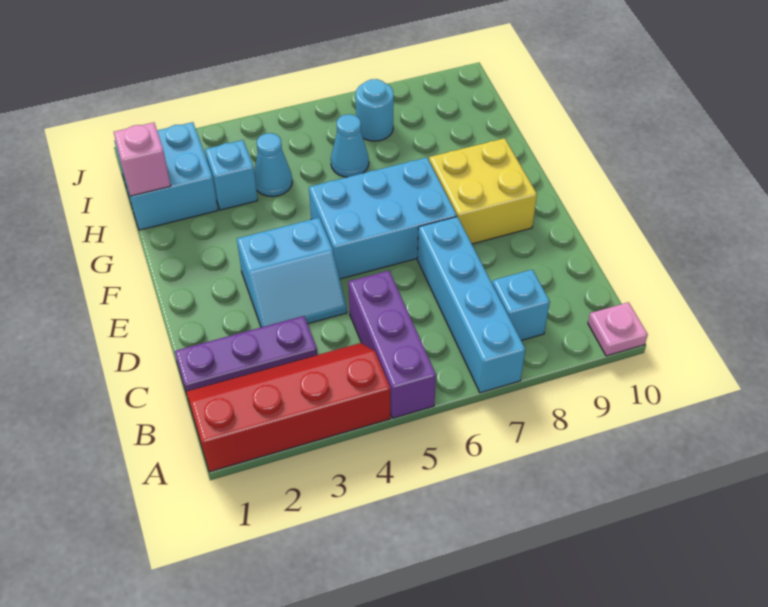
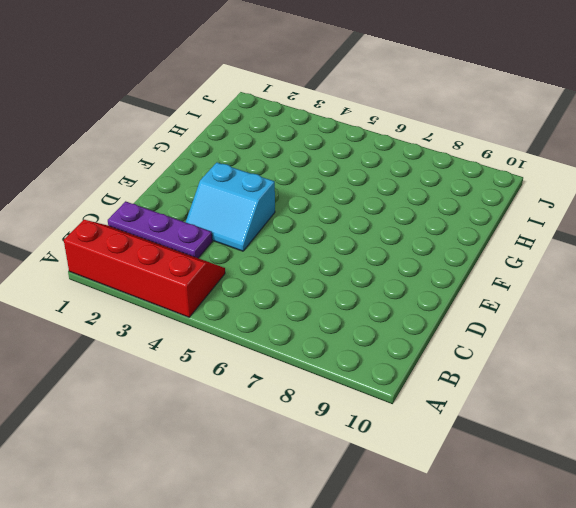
none -> purple brick A5:C5 level 1
none -> cyan brick A7:D7 level 1
none -> pink plate A10 level 1

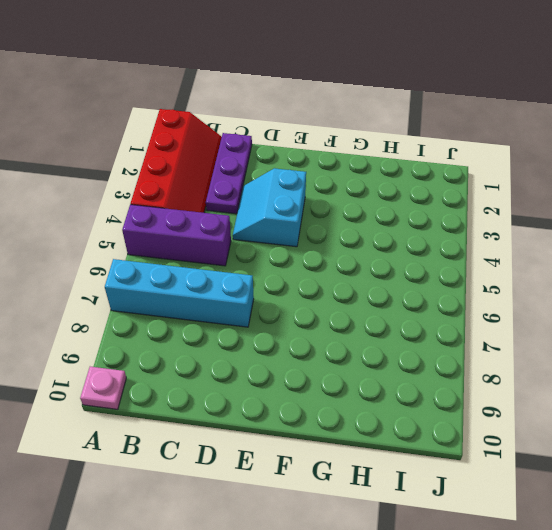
none -> cyan brick B8 level 1
none -> cyan brick E5:F7 level 1
none -> yellow brick E8:F9 level 1

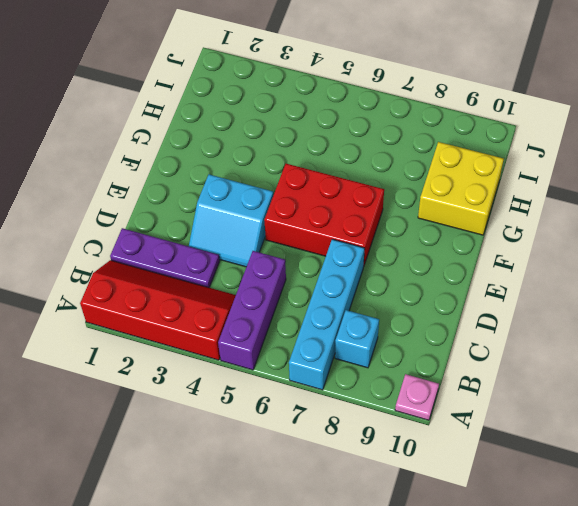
red brick E5:F7 level 1 -> cyan brick E5:F7 level 1
yellow brick G9:H10 level 1 -> yellow brick E8:F9 level 1
none -> cyan brick H1:I2 level 1
none -> cyan brick H3 level 1
none -> cyan cone H4 level 1

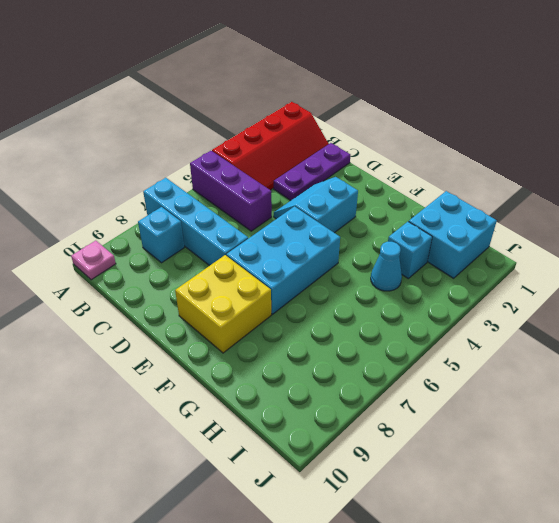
none -> cyan cone H6 level 1
none -> cyan round brick I7 level 1
none -> pink brick H1 level 2

